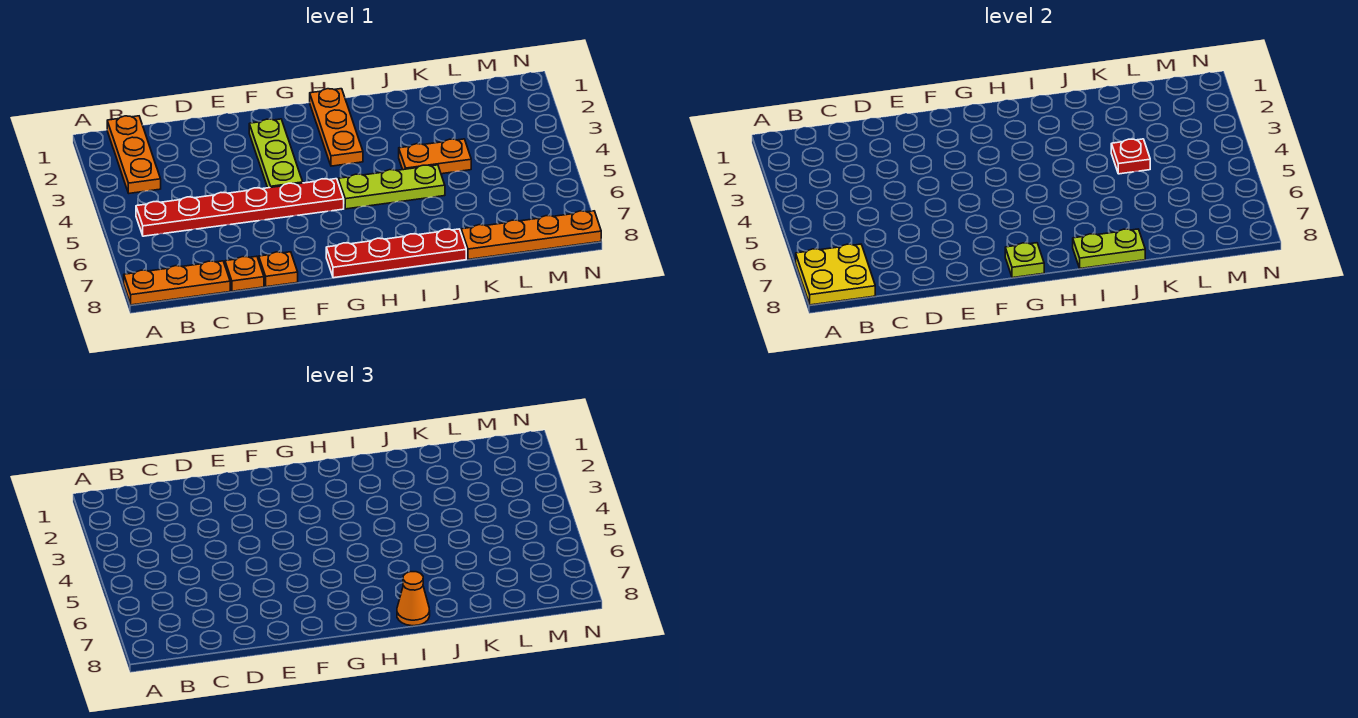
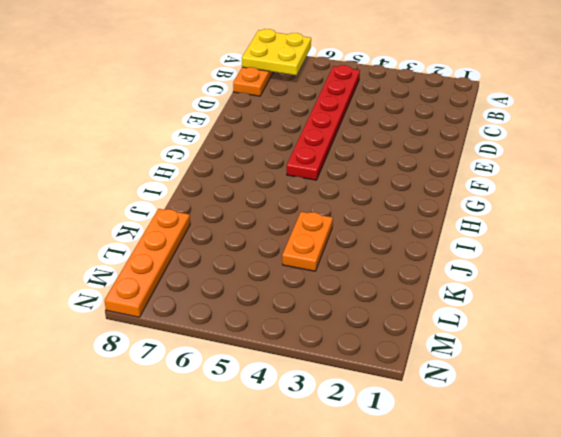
none -> orange plate B1:B3 level 1
none -> orange plate D8 level 1
none -> orange plate E8 level 1

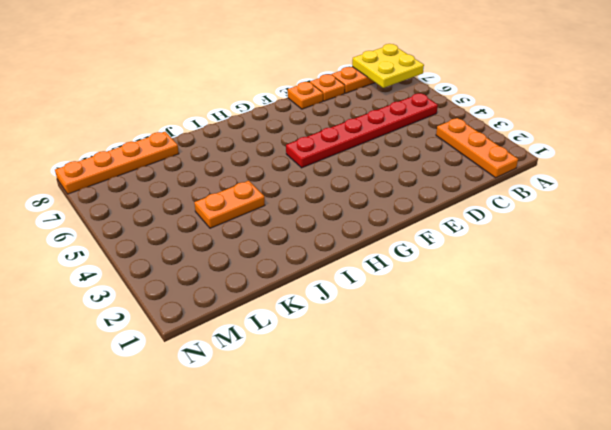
none -> lime plate F2:F4 level 1
none -> red plate G8:J8 level 1
none -> orange plate H1:H3 level 1

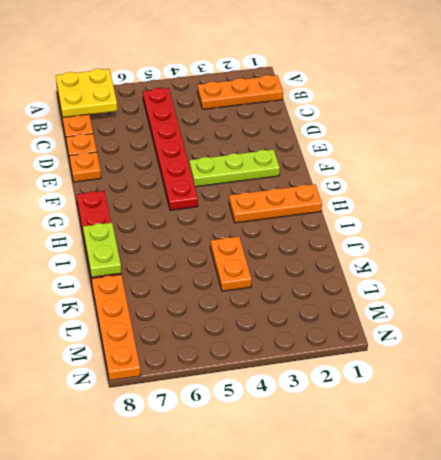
none -> lime plate H5:J5 level 1
none -> lime plate G8 level 2
none -> red plate K4 level 2

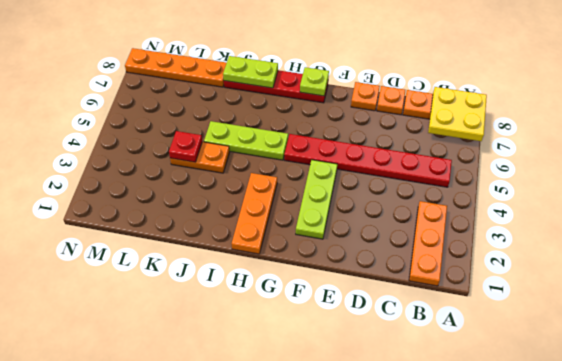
none -> orange cone I8 level 3

